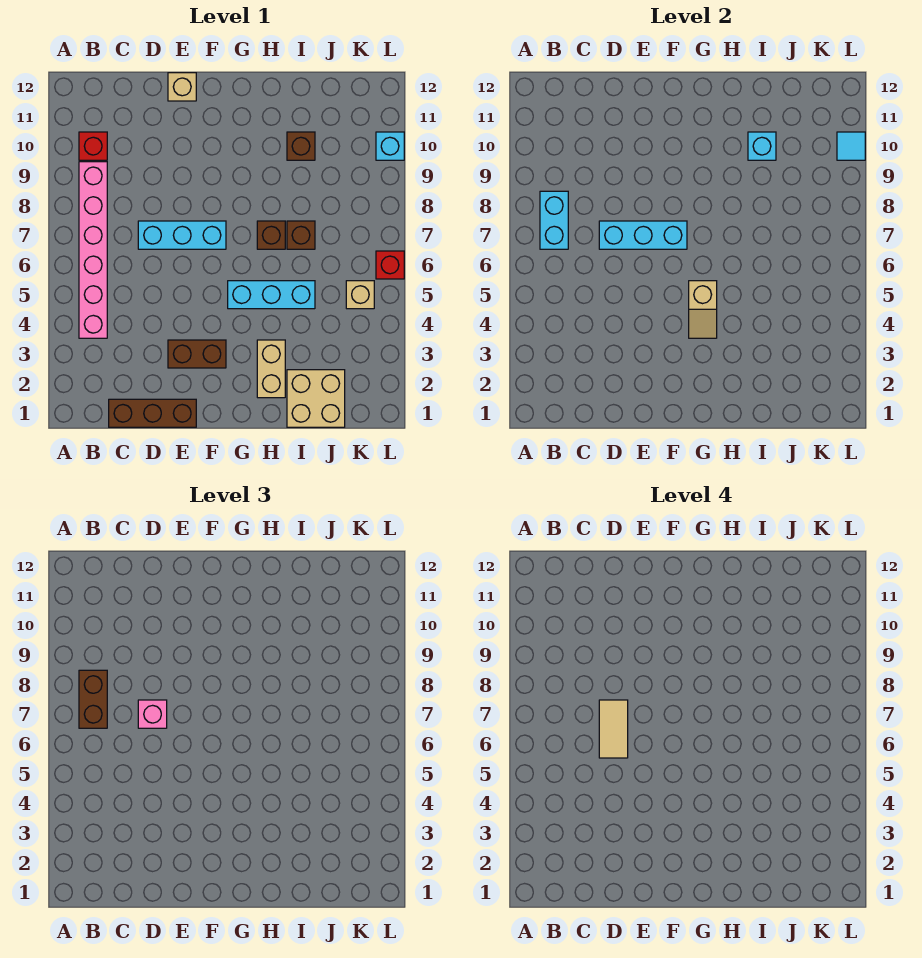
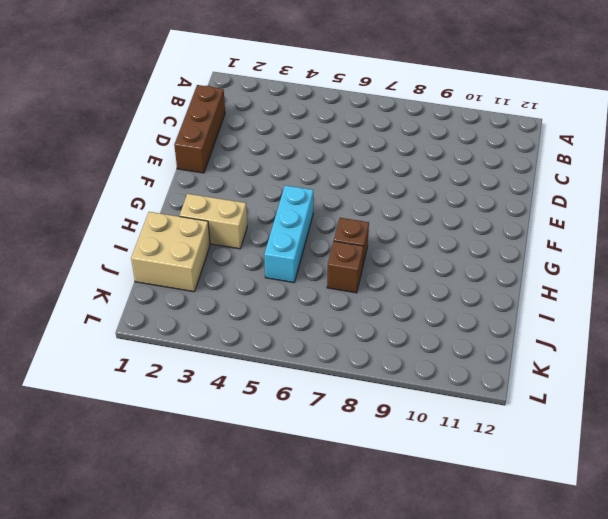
none -> pink brick B4:B9 level 1
none -> red brick B10 level 1
none -> cyan brick D7:F7 level 1

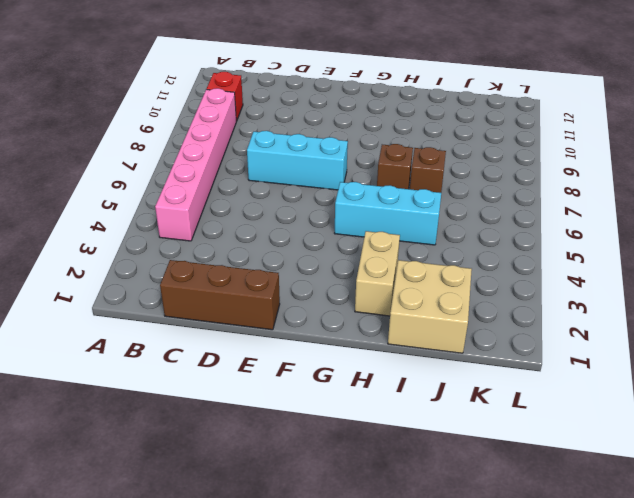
none -> brown brick E3:F3 level 1
none -> tan brick E12 level 1
none -> brown brick I10 level 1

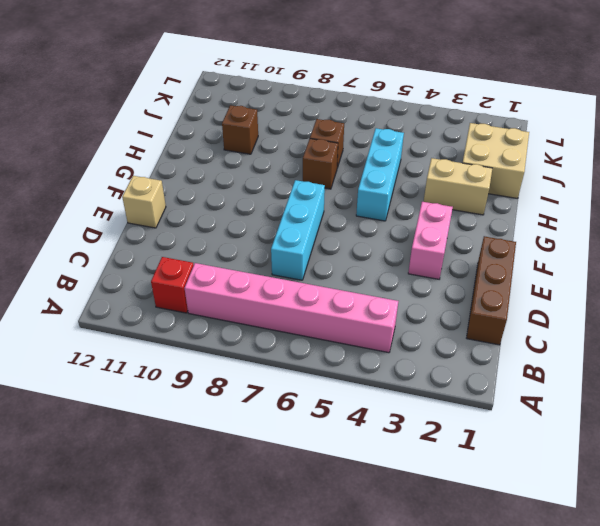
pink brick E3:F3 level 1 -> brown brick E3:F3 level 1
none -> tan brick K5 level 1
none -> red brick L6 level 1
none -> cyan brick L10 level 1

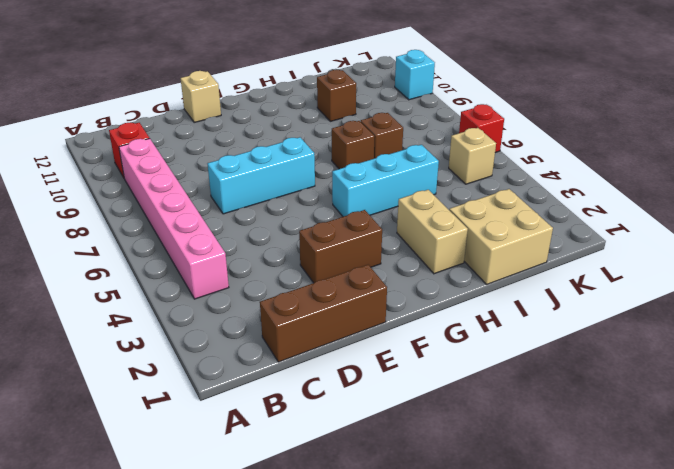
none -> cyan brick B7:B8 level 2
none -> cyan brick D7:F7 level 2
none -> tan slope G4:G5 level 2 top 5

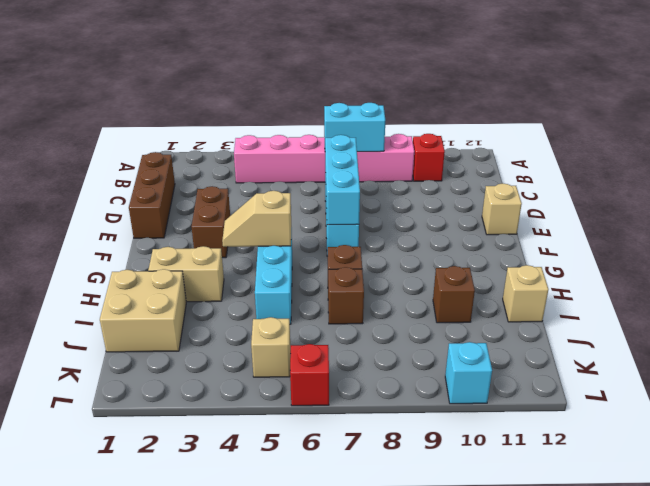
tan brick I12 level 1 -> none
none -> cyan brick I10 level 2
none -> cyan tile L10 level 2
none -> brown brick B7:B8 level 3

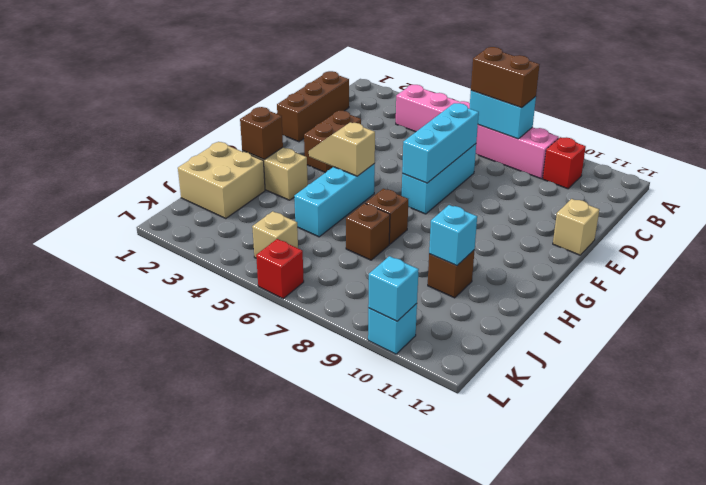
brown brick H2 level 2 -> none
cyan brick L10 level 2 -> cyan tile L10 level 2
none -> pink brick D7 level 3
none -> tan tile D6:D7 level 4

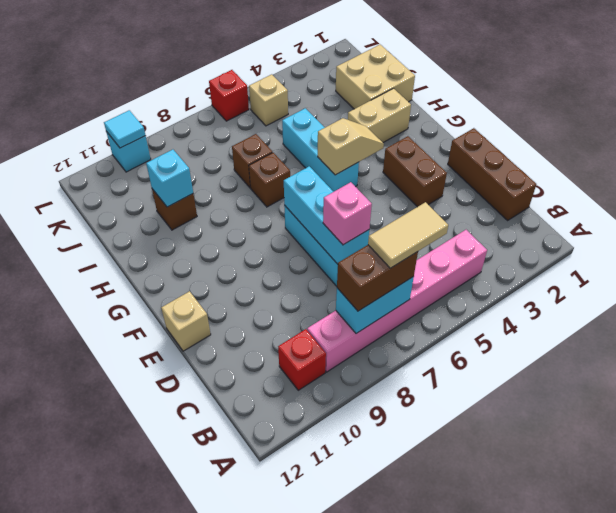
tan tile B6:B7 level 4 -> tan tile D6:D7 level 4

